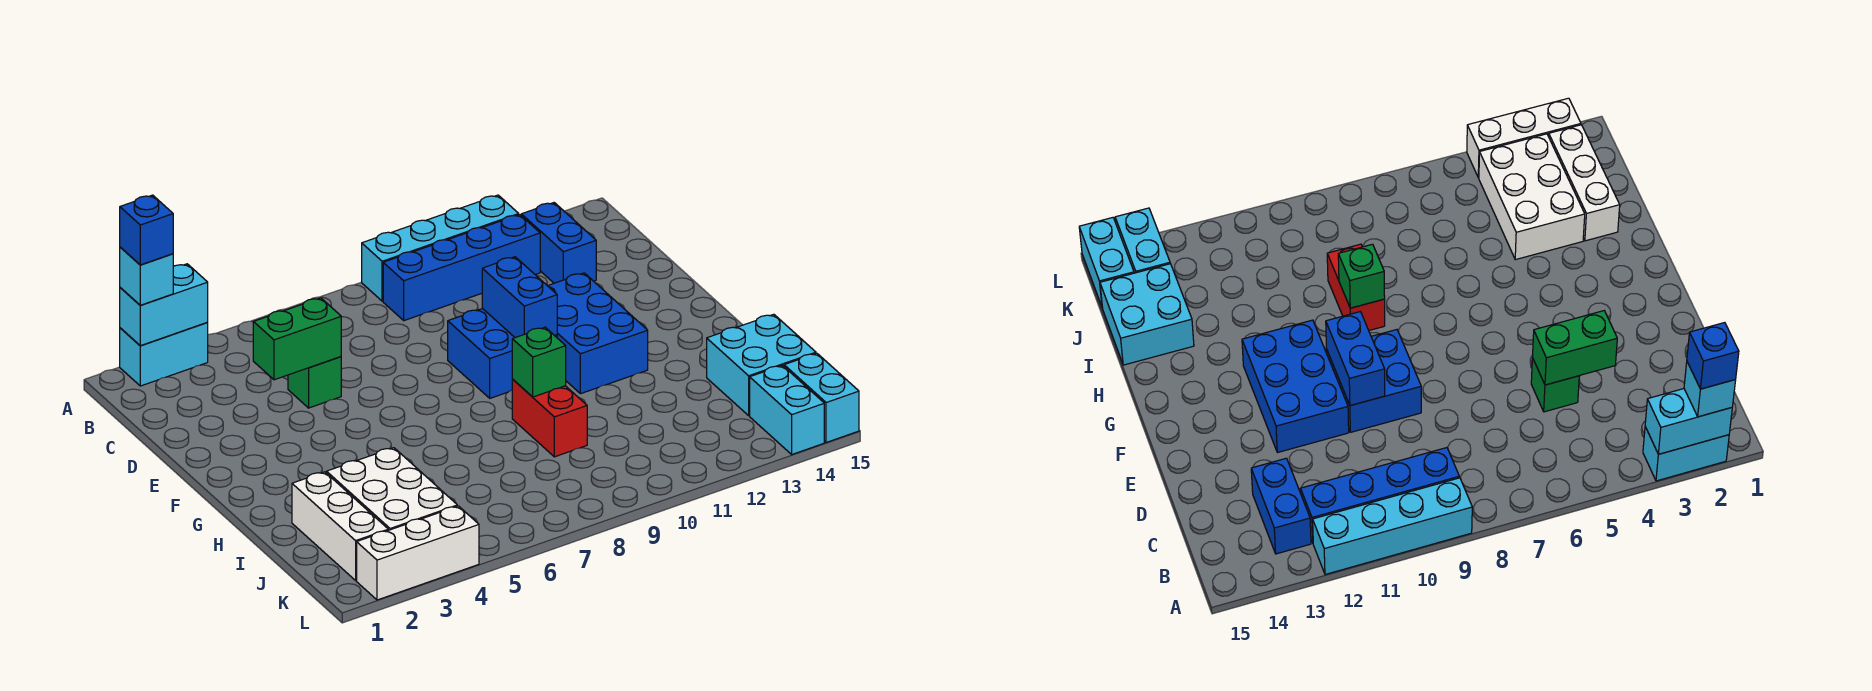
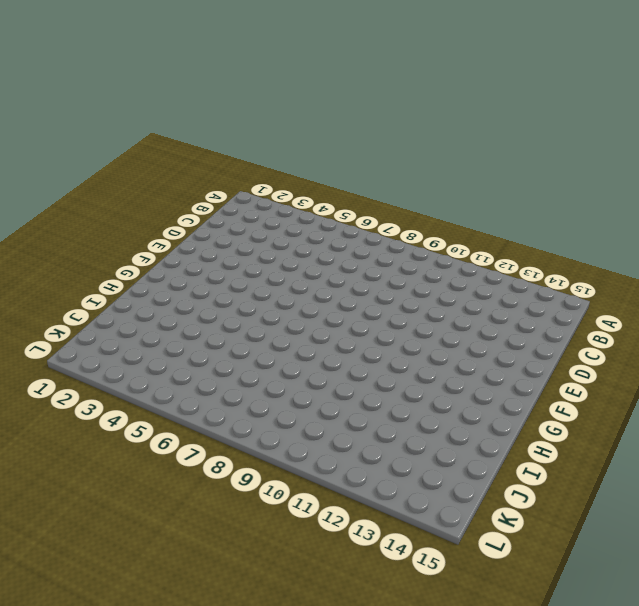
none -> cyan brick A2:A3 level 1
none -> cyan brick A9:A12 level 1
none -> blue brick B9:B12 level 1

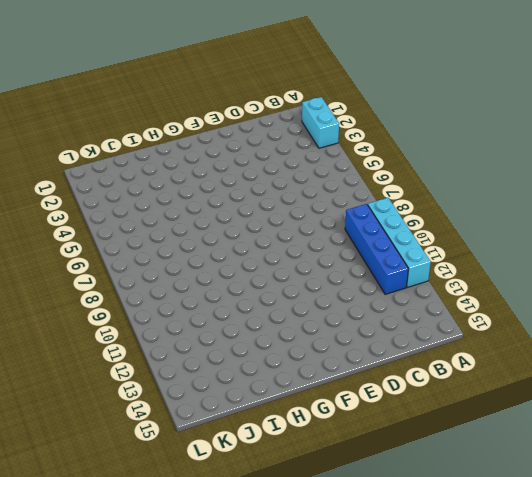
none -> blue brick B13:C13 level 1
none -> green brick D5 level 1
none -> blue brick E9:F10 level 1

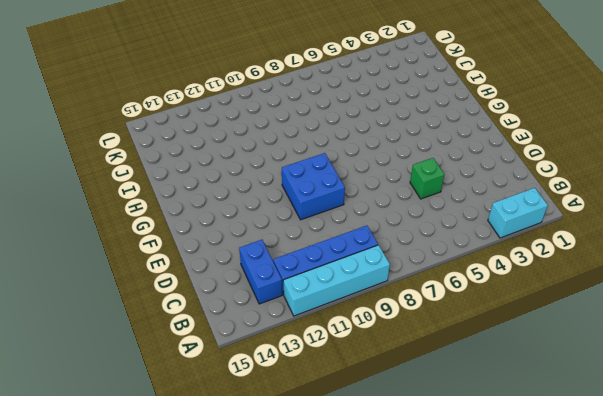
none -> blue brick E11:G12 level 1
none -> red brick H9:I9 level 1
none -> white brick I2:K2 level 1

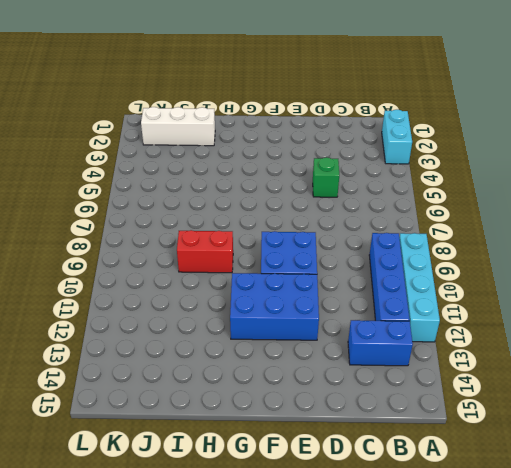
none -> white brick I3:K4 level 1
none -> cyan brick I14:J15 level 1
none -> cyan brick K14:L14 level 1

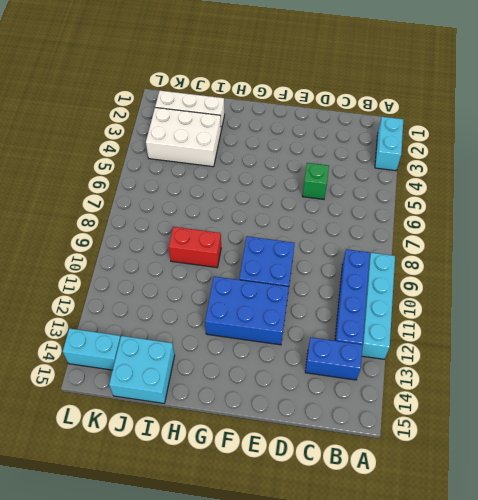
none -> cyan brick K15:L15 level 1
none -> white brick L2:L4 level 1
none -> cyan brick A2:A3 level 2

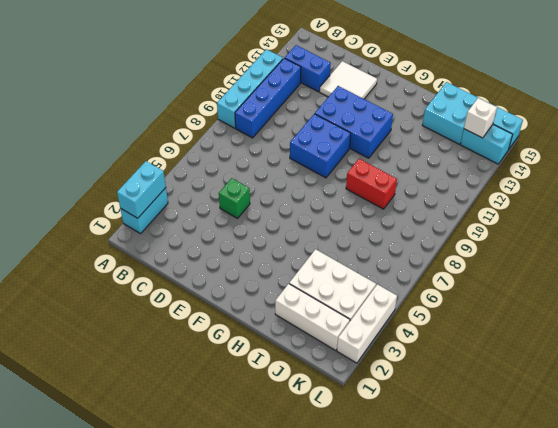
white tile D13:E14 level 1 -> none
white brick K14 level 2 -> none
none -> green brick D4:D5 level 2
none -> blue brick E10:F10 level 2
none -> green brick H9 level 2

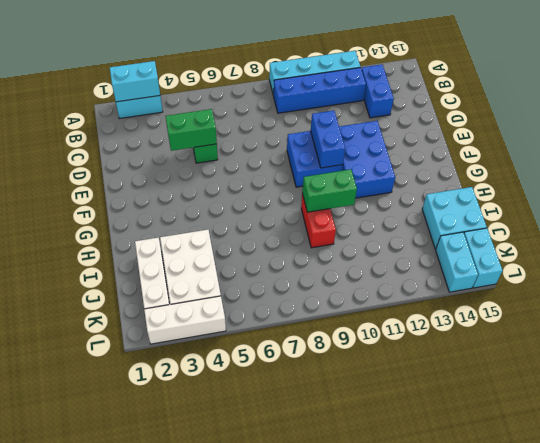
green brick H9:H10 level 2 -> green brick H9 level 2
none -> cyan brick A2 level 3
none -> blue brick A2 level 4

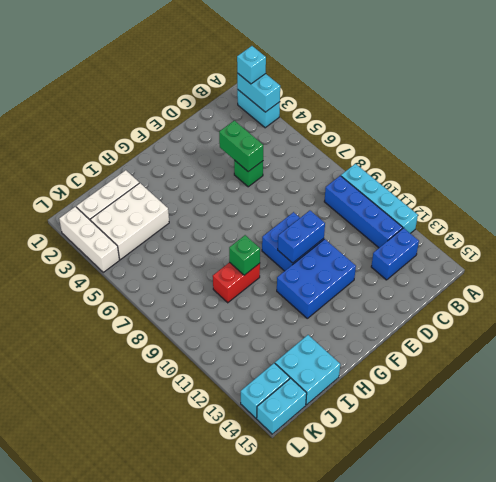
none -> blue brick A2 level 4

